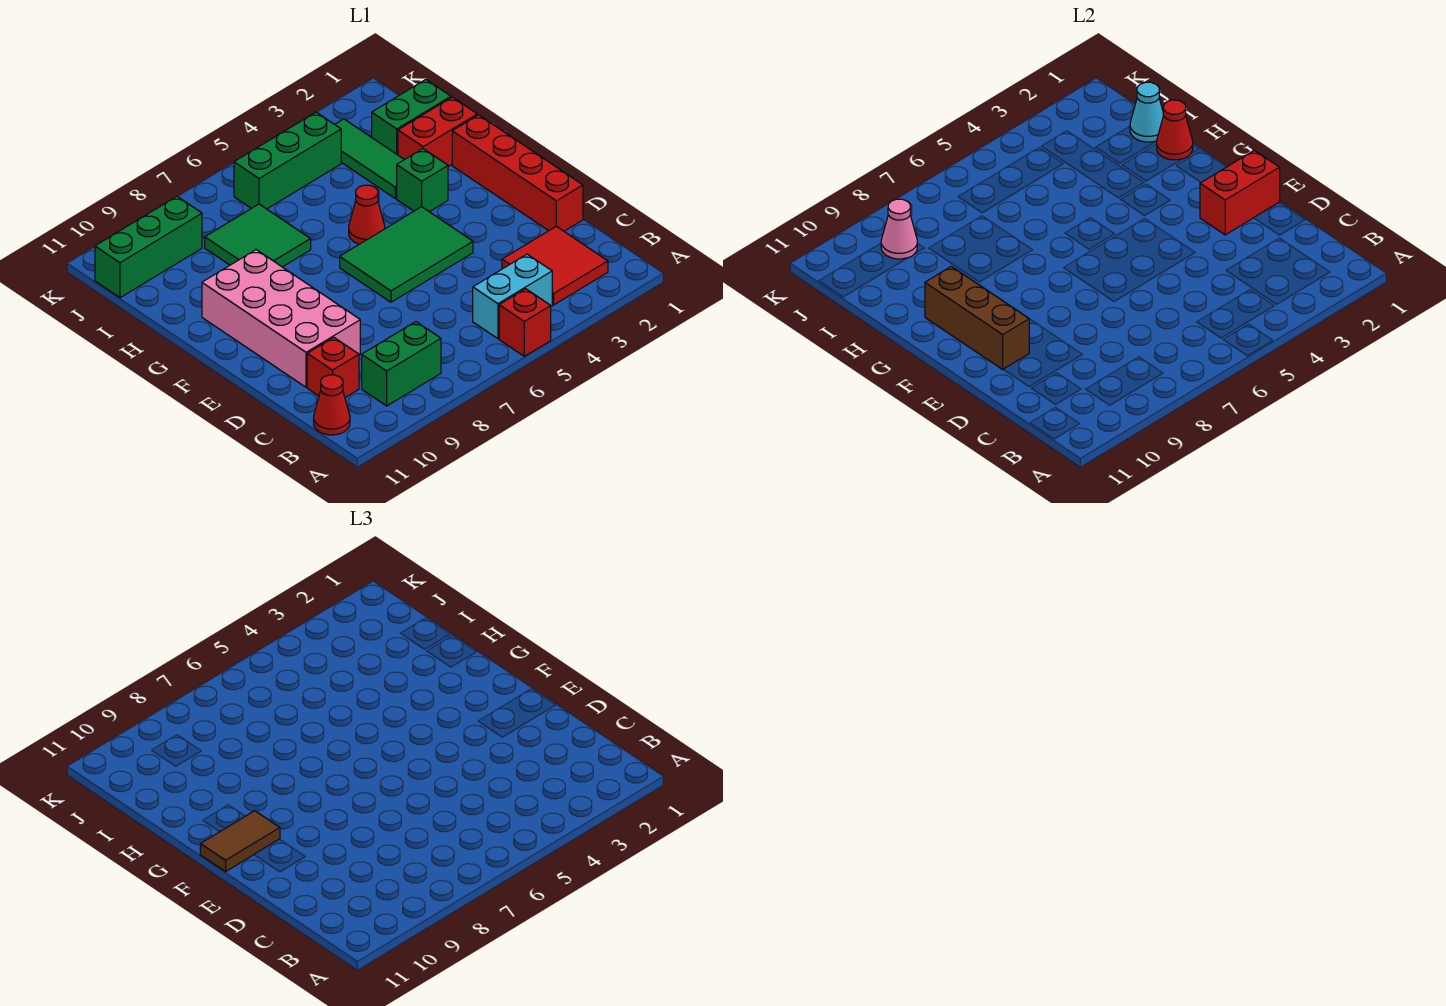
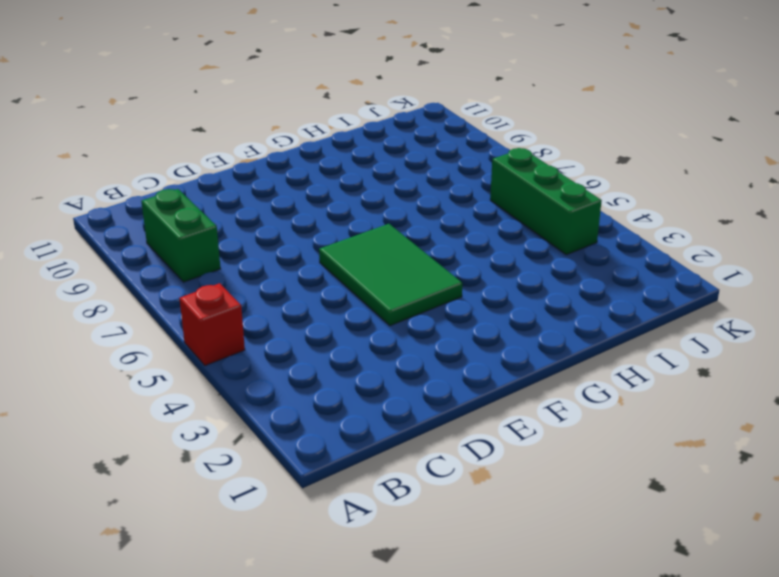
none -> red tile B2:C3 level 1
none -> cyan brick B4:B5 level 1
none -> red cone B11 level 1

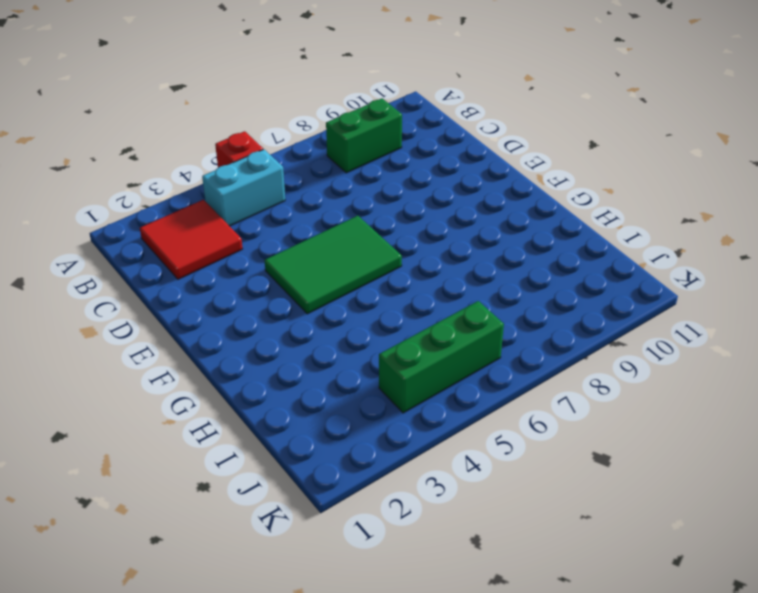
none -> red cone B11 level 1
none -> red brick C10 level 1
none -> red brick D1:G1 level 1

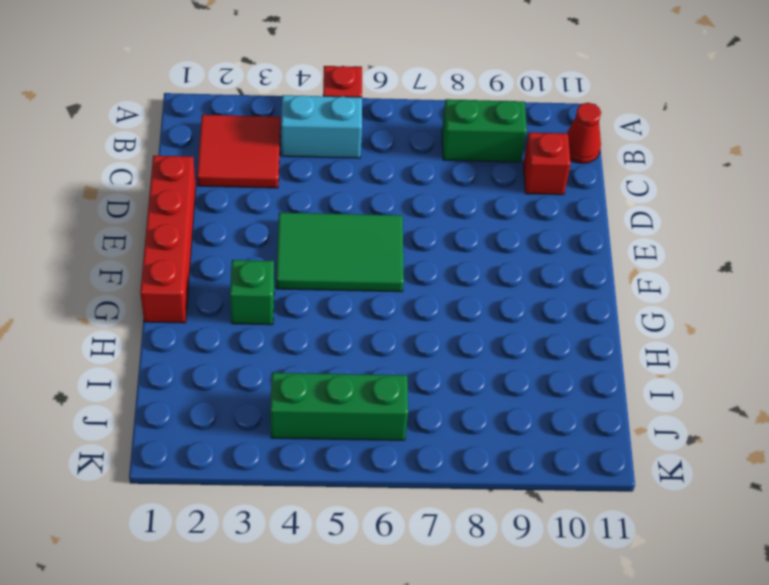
none -> pink brick D9:G10 level 1
none -> red cone G5 level 1
none -> red brick H1:H2 level 1

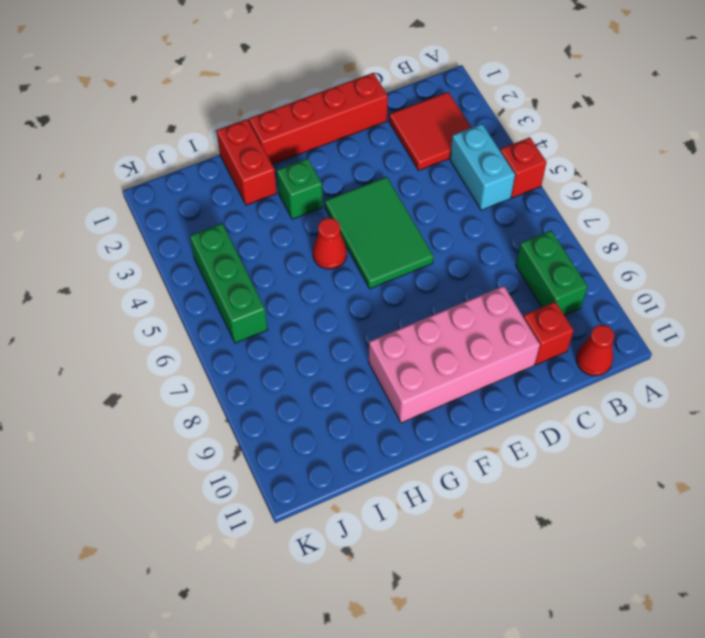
none -> green tile H3:J3 level 1
none -> green tile H7:I8 level 1
none -> green brick I1:I2 level 1

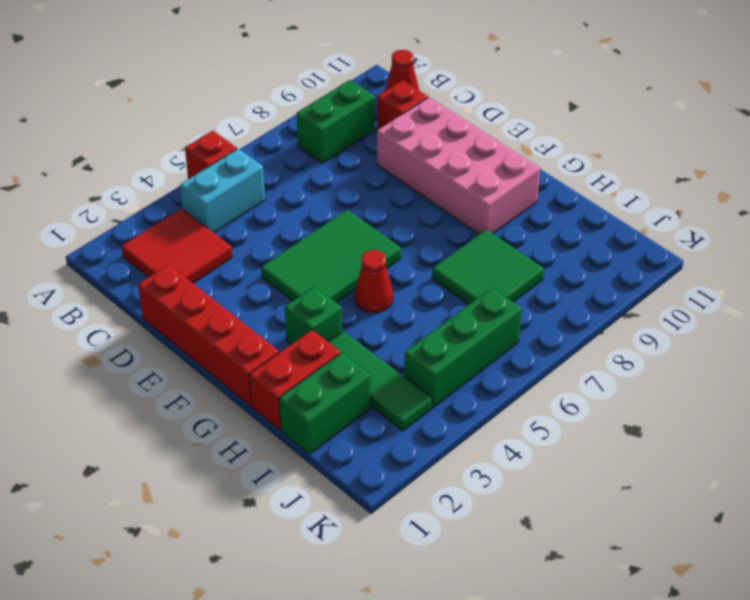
none -> green brick J9:J11 level 1
none -> red brick E1:E2 level 2
none -> brown brick E10:G10 level 2

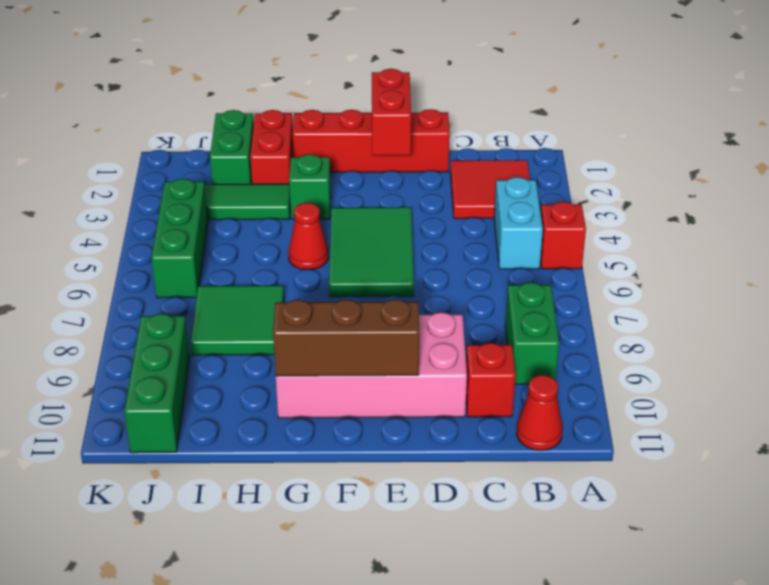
none -> red cone H1 level 2
none -> cyan cone I1 level 2
none -> pink cone J9 level 2

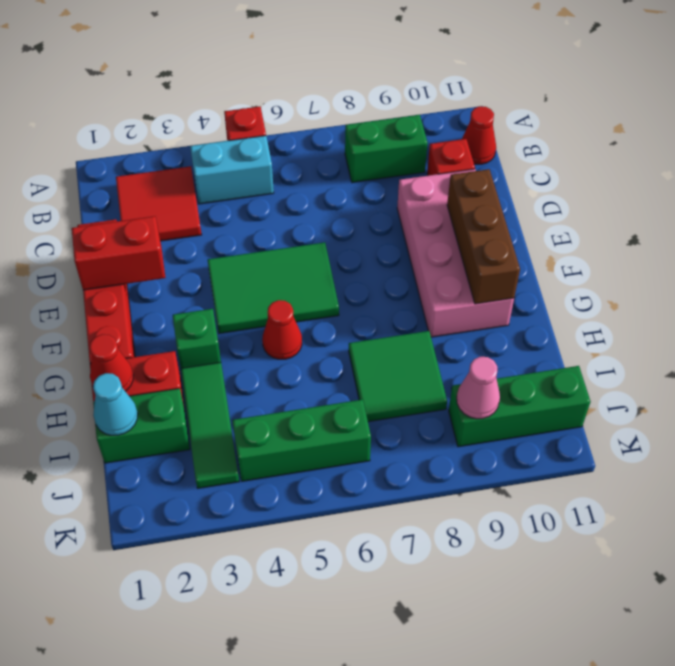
none -> brown tile F10:F11 level 3

